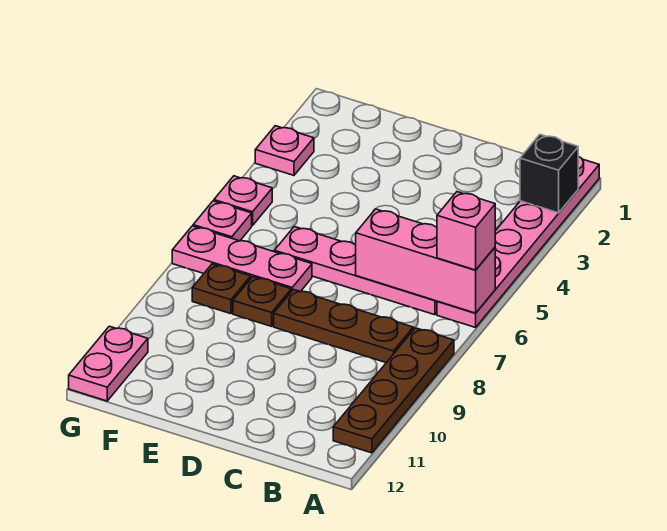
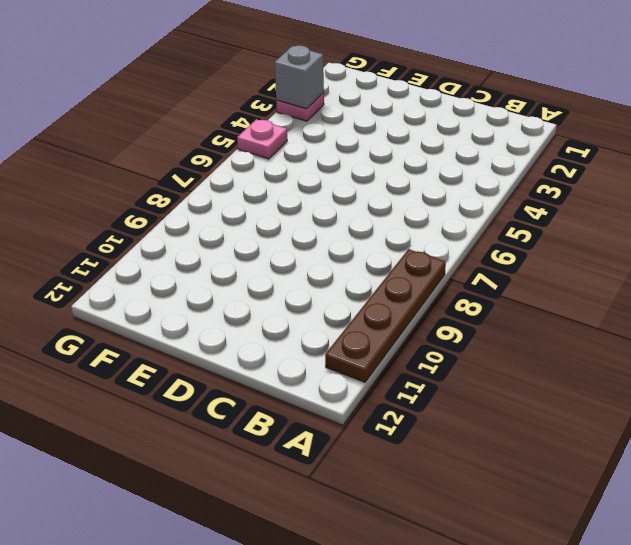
grey brick G3 level 2 -> none
none -> pink plate A1:A6 level 1
none -> pink plate B6:E6 level 1
none -> brown plate B8:D8 level 1

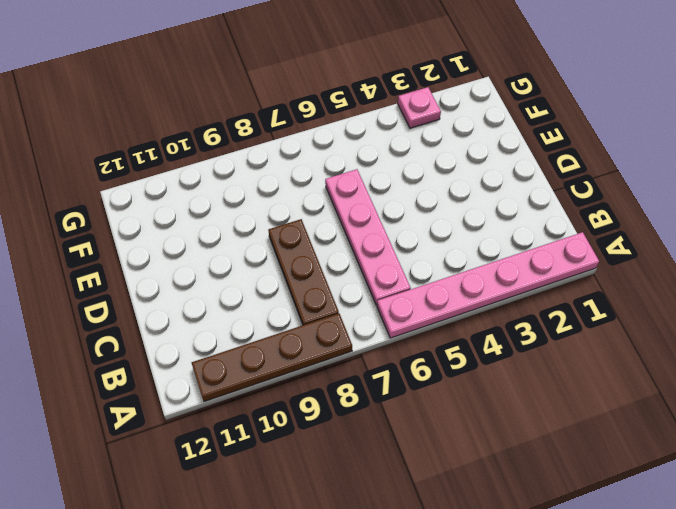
none -> pink plate E7:G7 level 1
none -> brown plate E8 level 1
none -> brown plate F8 level 1

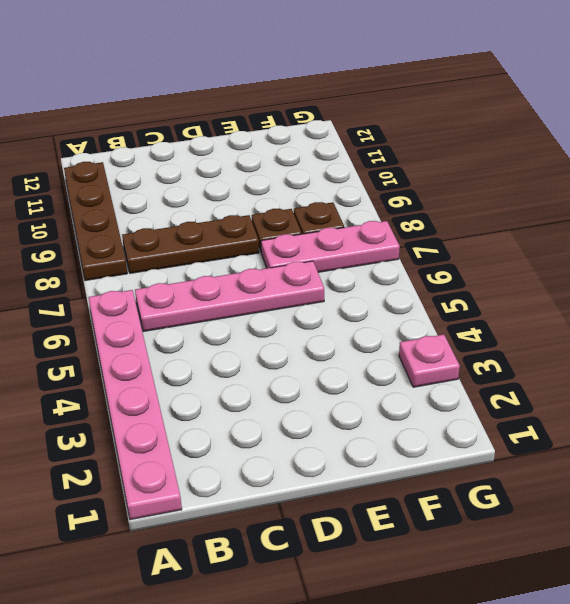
none -> pink plate G5 level 1
none -> pink plate G6 level 1
none -> pink plate G11:G12 level 1

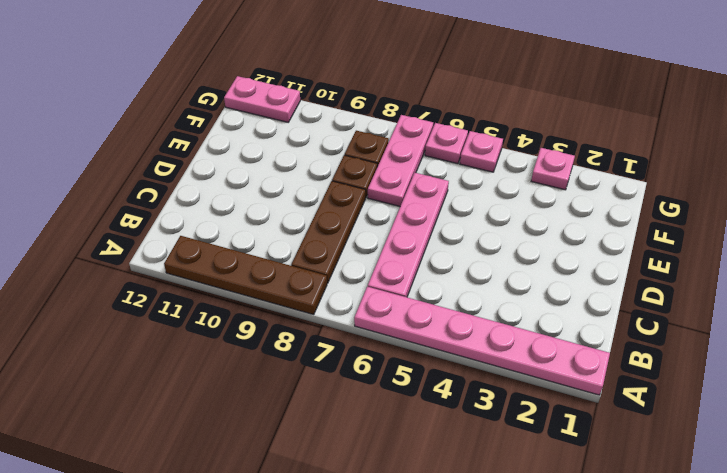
none -> black brick A2 level 2
none -> pink brick A6:C6 level 2
none -> pink brick A6 level 3

